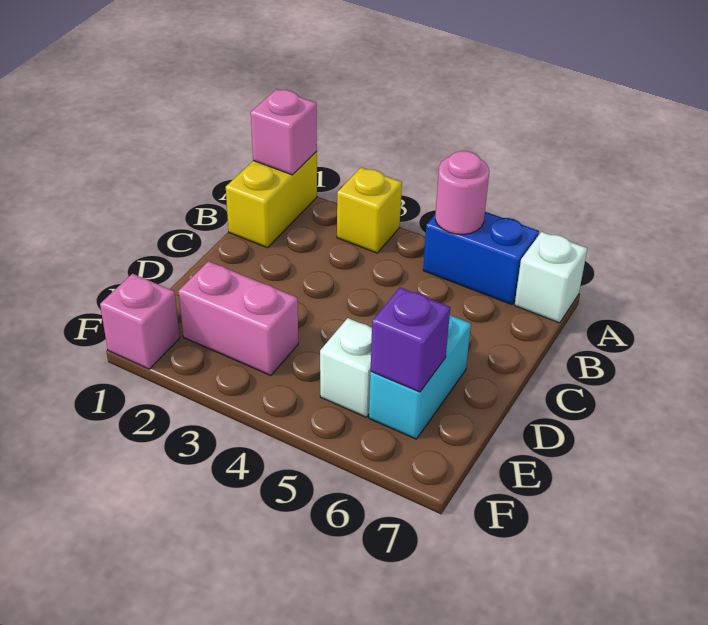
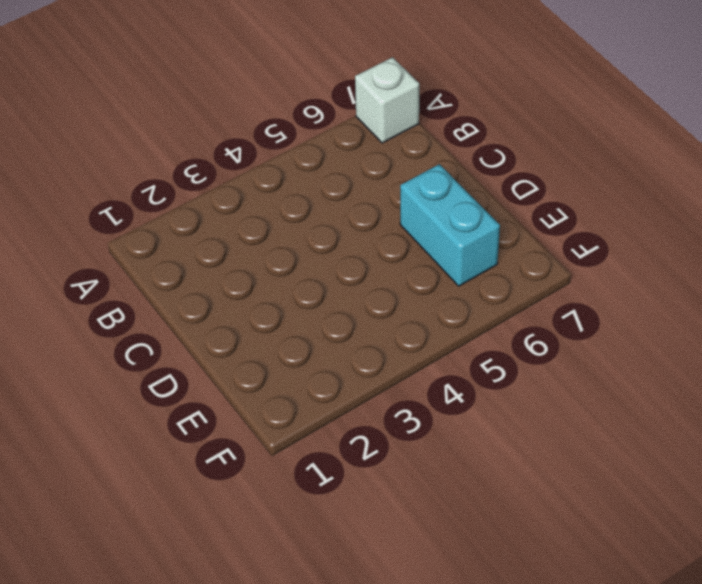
none -> yellow brick A1:B1 level 1
none -> yellow brick A3 level 1

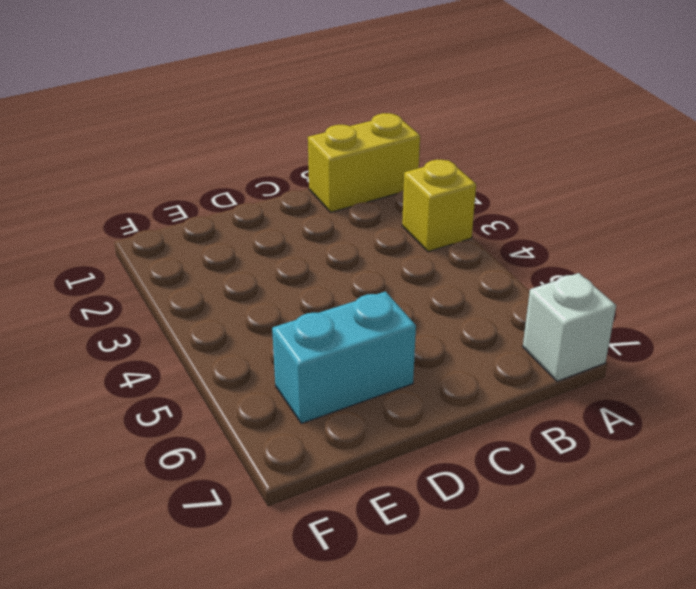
none -> blue brick A5:A6 level 1
none -> pink brick E2:E3 level 1

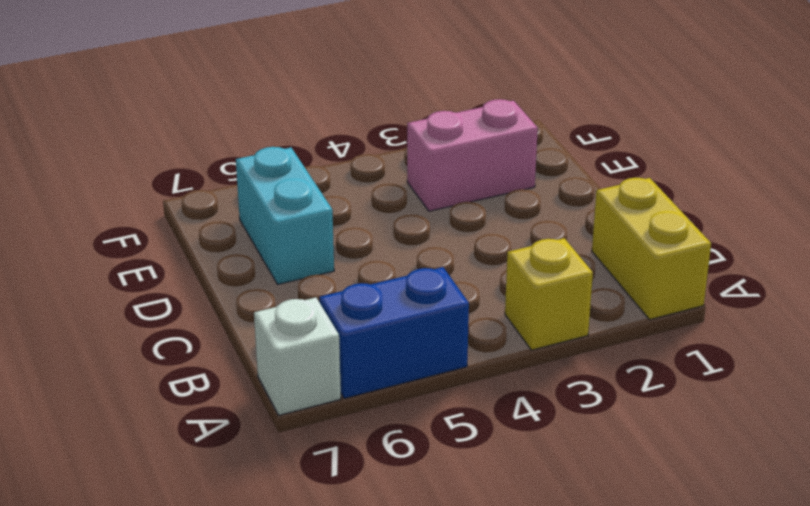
none -> white brick E5 level 1
none -> pink brick F1 level 1

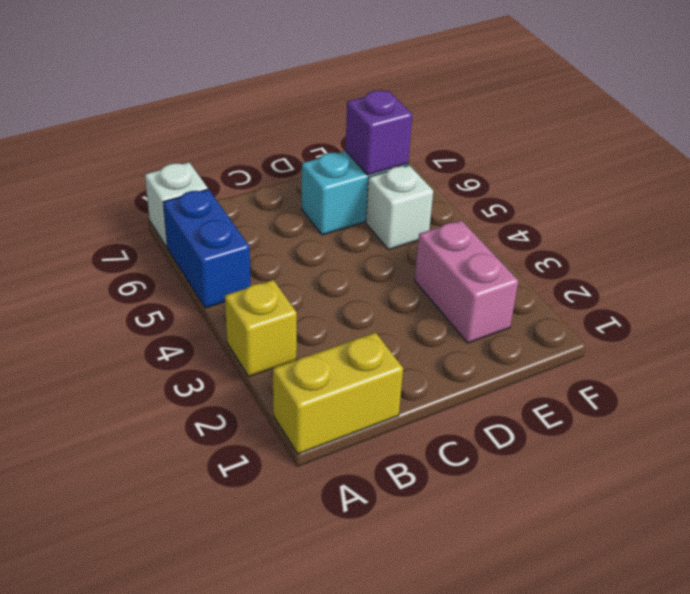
none -> pink brick F1 level 1
none -> pink brick A1 level 2

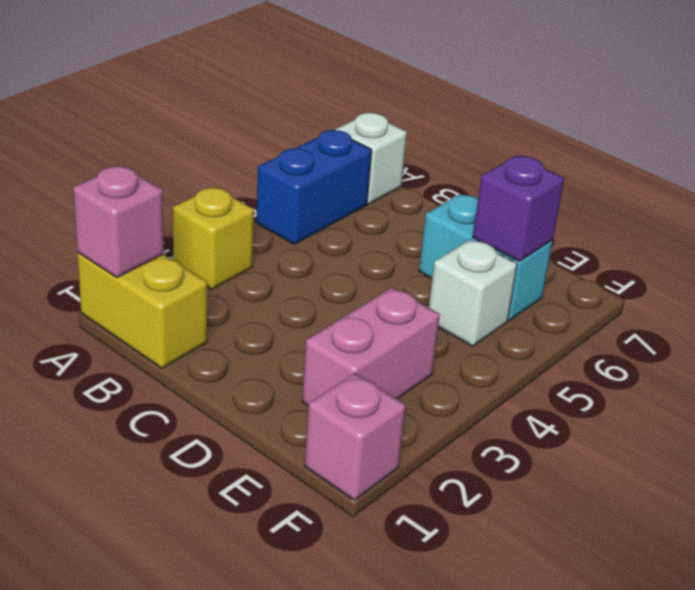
none -> pink round brick A5 level 2

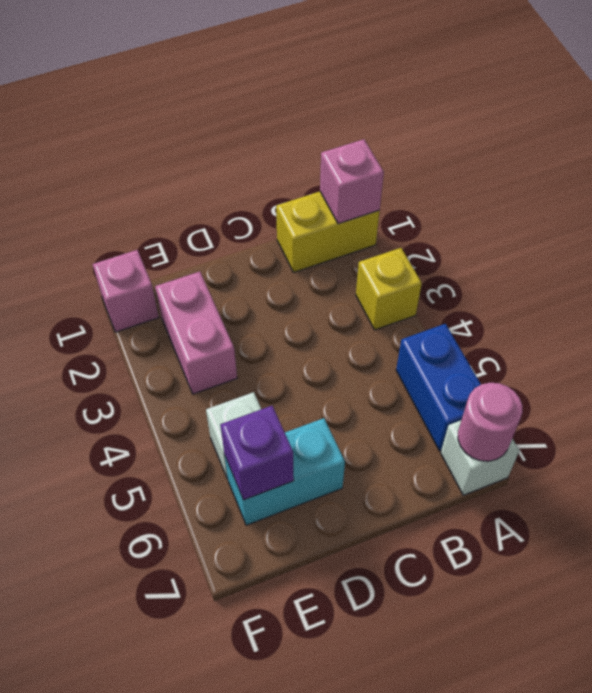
pink round brick A7 level 2 -> pink round brick A5 level 2

